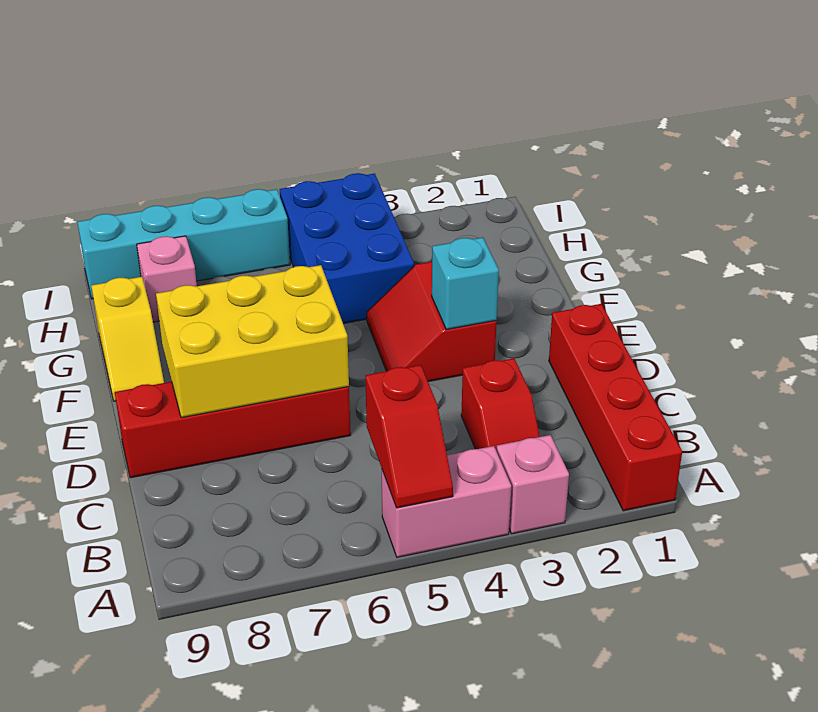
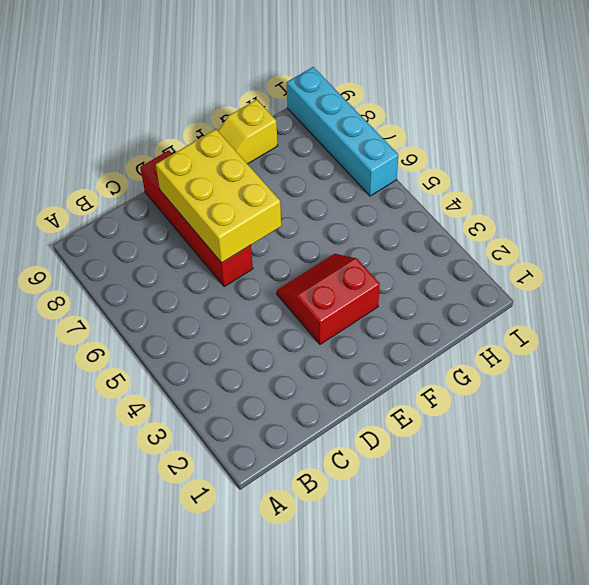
none -> red brick A1:D1 level 1
none -> pink brick A3 level 1
none -> pink brick A4:A5 level 1

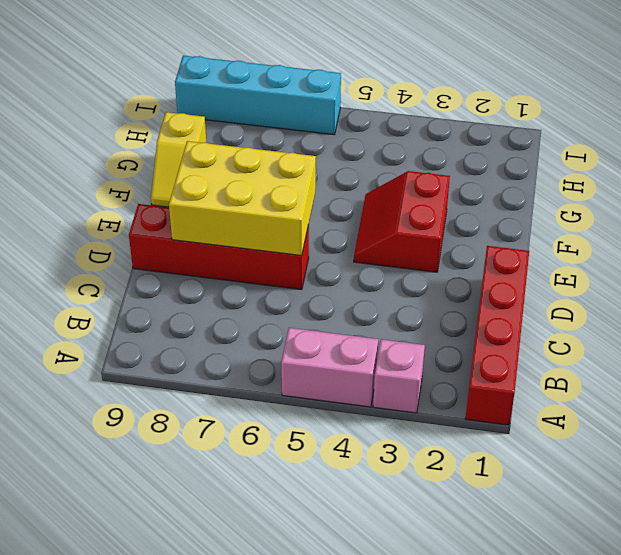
none -> red slope B3:C3 level 1 top C
none -> blue brick G4:I5 level 1
none -> pink brick H8 level 1

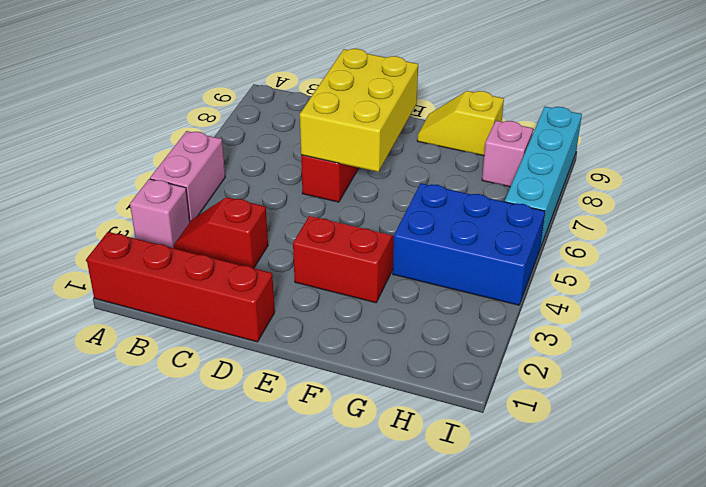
none -> red slope A5:B5 level 2 top B
none -> cyan brick E3 level 2

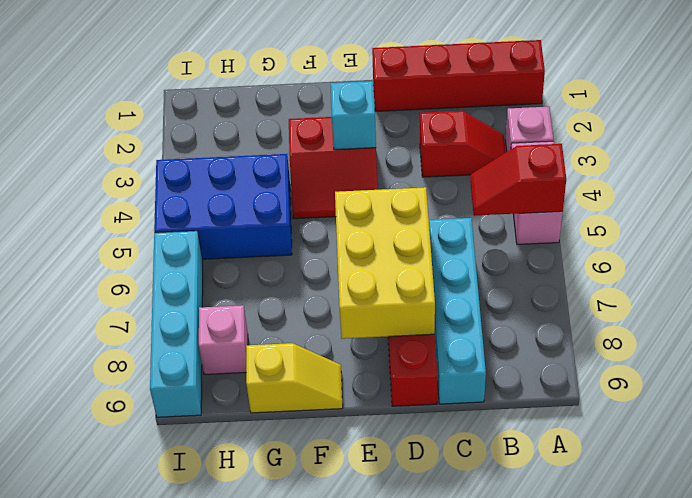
red slope A5:B5 level 2 top A -> red slope A5:B5 level 2 top B
cyan brick C6:C9 level 1 -> none

